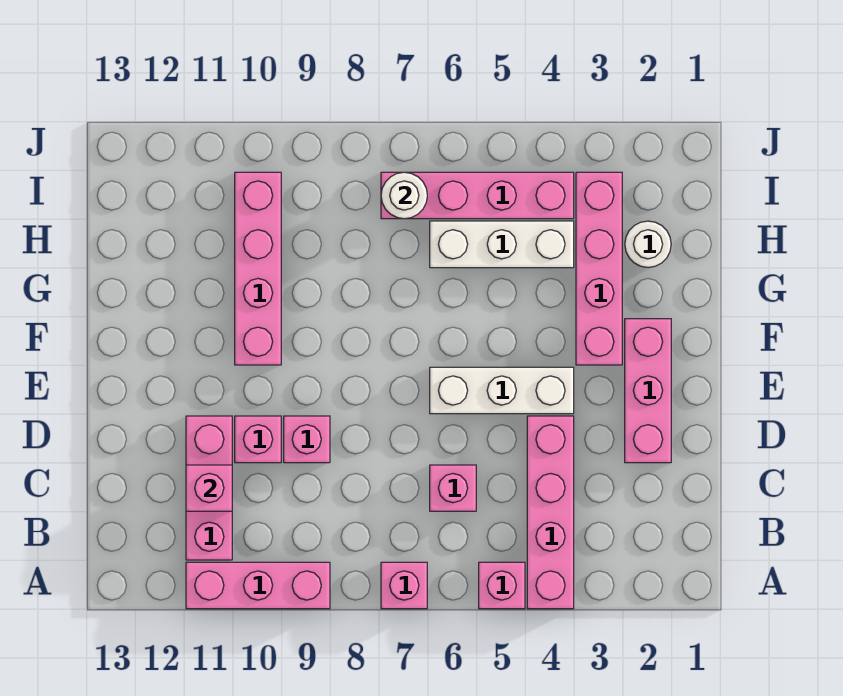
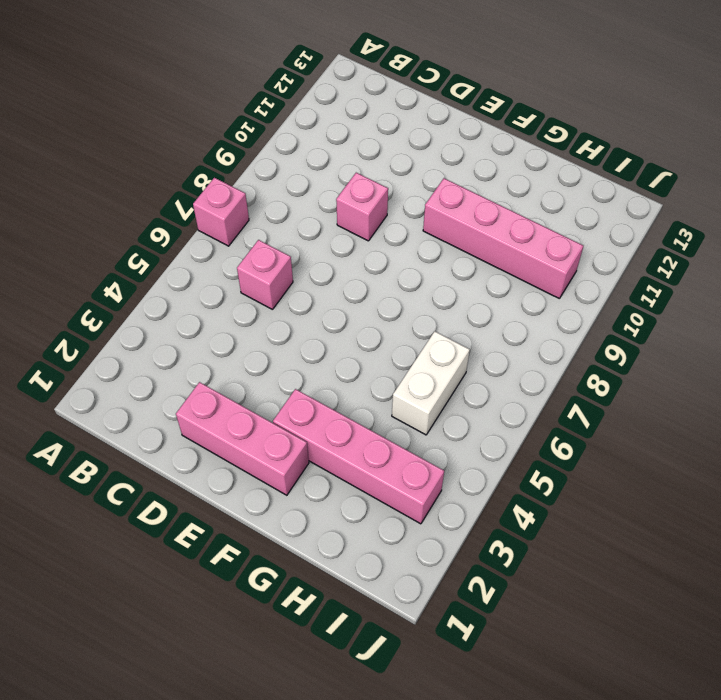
white brick H5:H6 level 1 -> white brick H4:H6 level 1
none -> pink brick A4:D4 level 1
none -> pink brick A5 level 1
none -> pink brick A9:A11 level 1

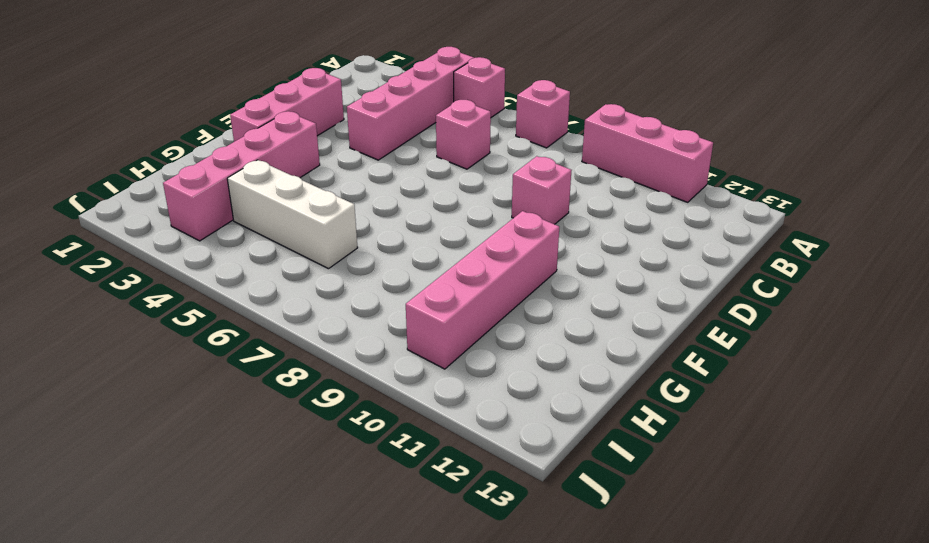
none -> pink brick B11:D11 level 1
none -> pink brick D10 level 1
none -> white brick E4:E6 level 1

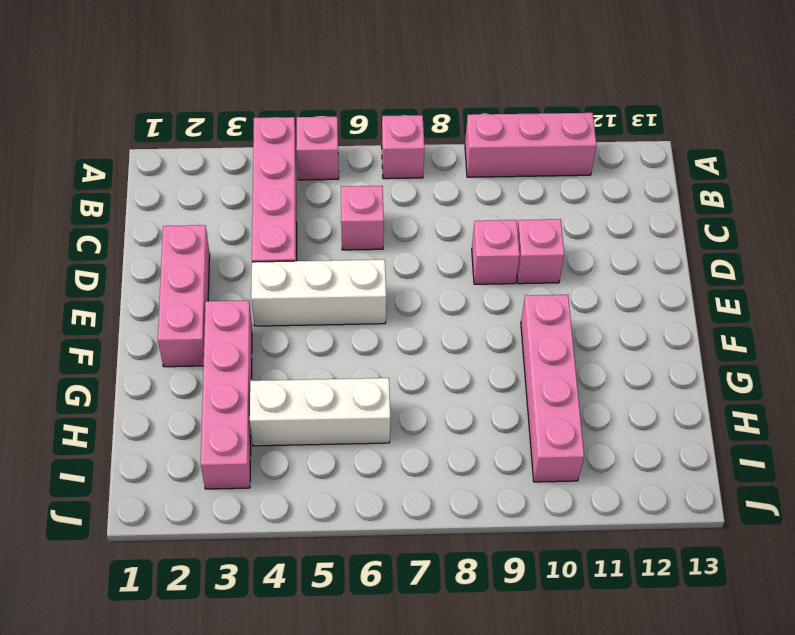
none -> pink brick B11:D11 level 1
none -> white round brick H2 level 1
none -> pink brick I4:I7 level 1

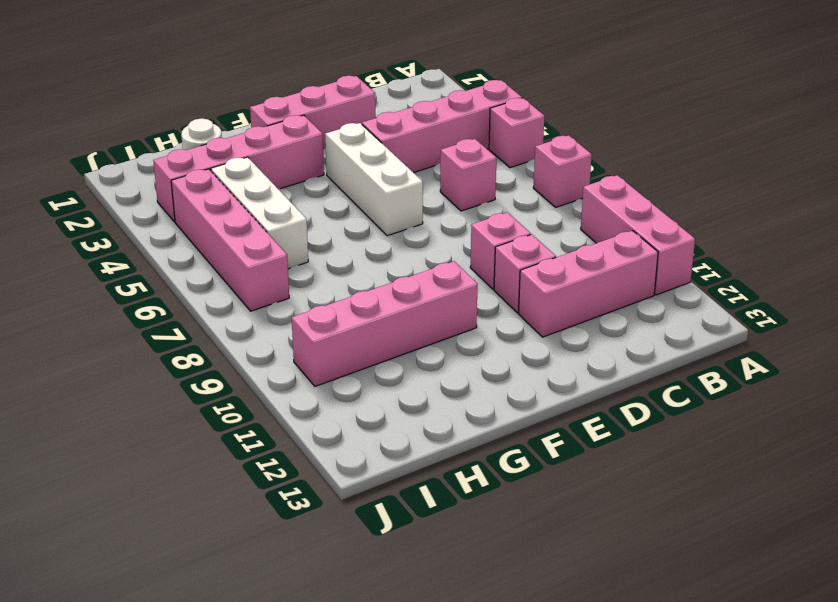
none -> pink brick C11 level 2
none -> white round brick I7 level 2

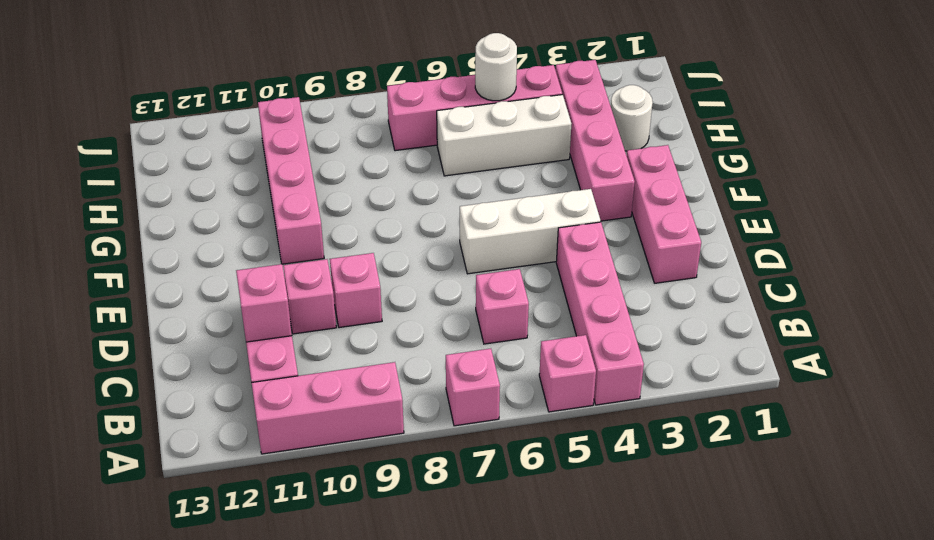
white round brick I5 level 2 -> white round brick I7 level 2

